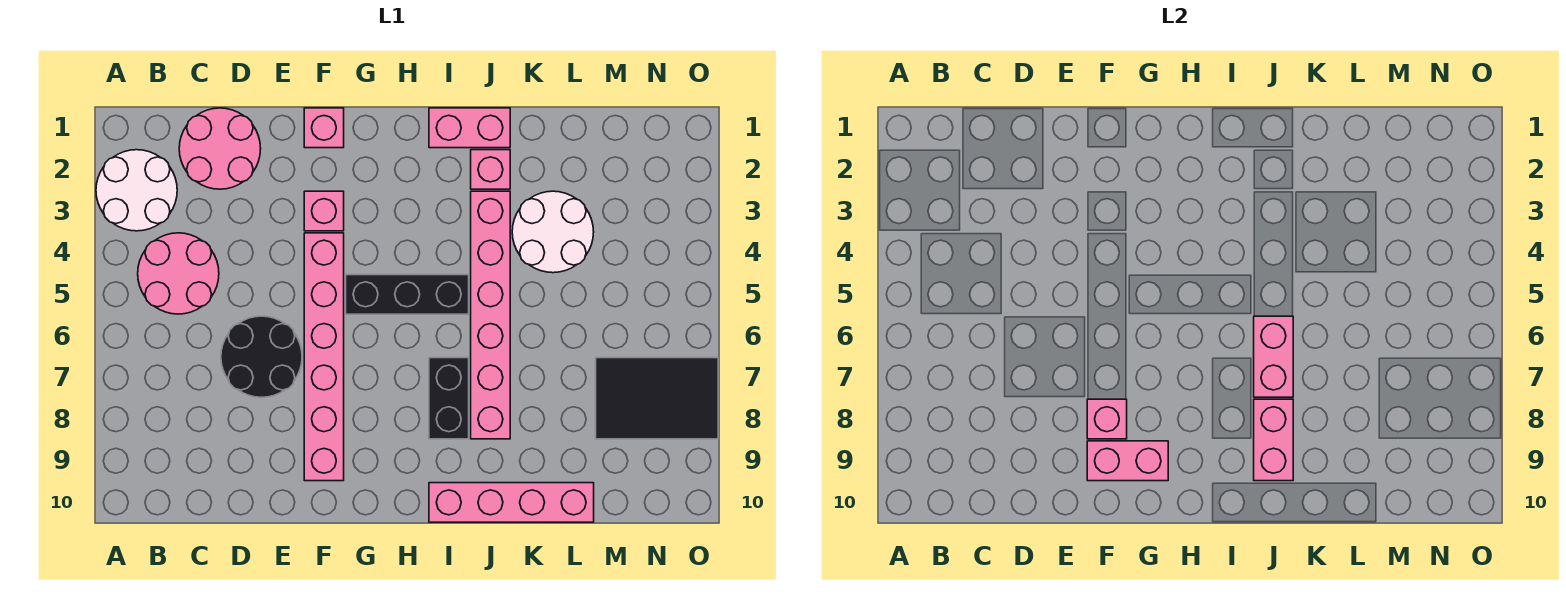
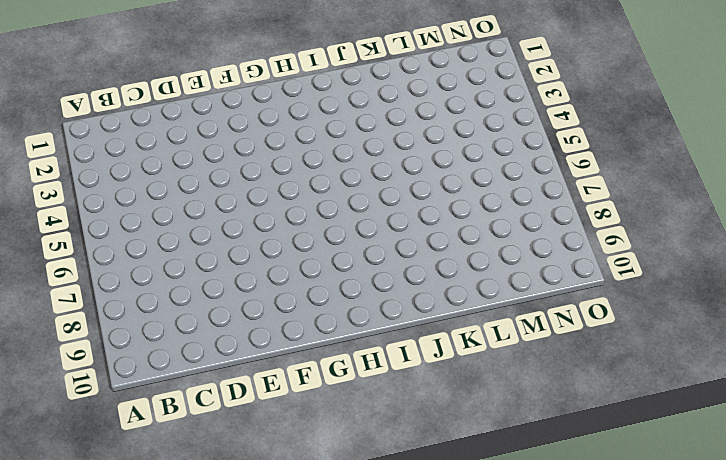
none -> white round brick A2:B3 level 1
none -> pink round brick B4:C5 level 1
none -> pink round brick C1:D2 level 1

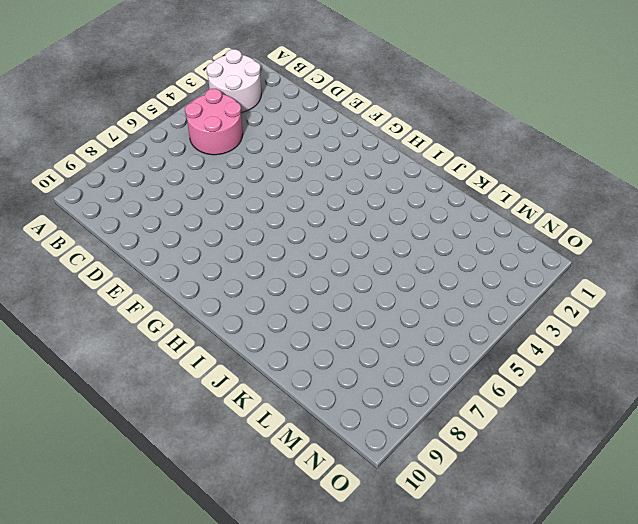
none -> pink round brick C1:D2 level 1
none -> black round brick D6:E7 level 1
none -> pink brick F1 level 1

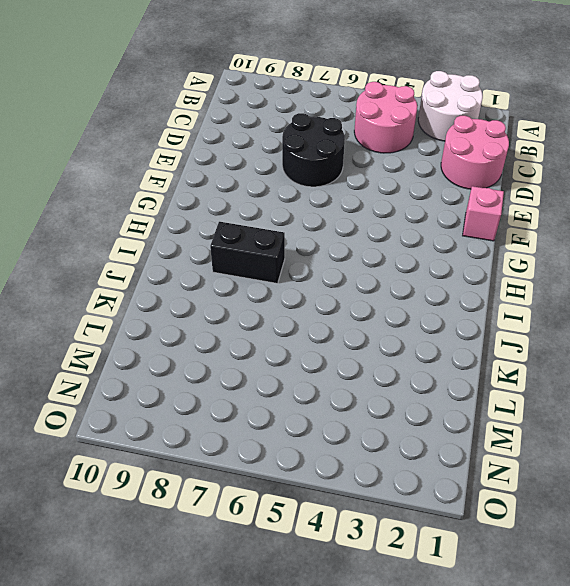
none -> pink brick F3 level 1
none -> pink brick F4:F9 level 1
none -> black brick G5:I5 level 1

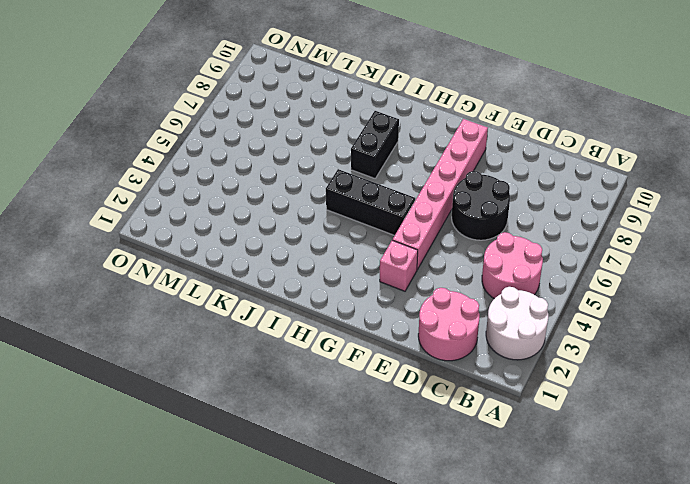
none -> pink brick F1 level 1
none -> pink brick I1:J1 level 1
none -> pink brick I10:L10 level 1

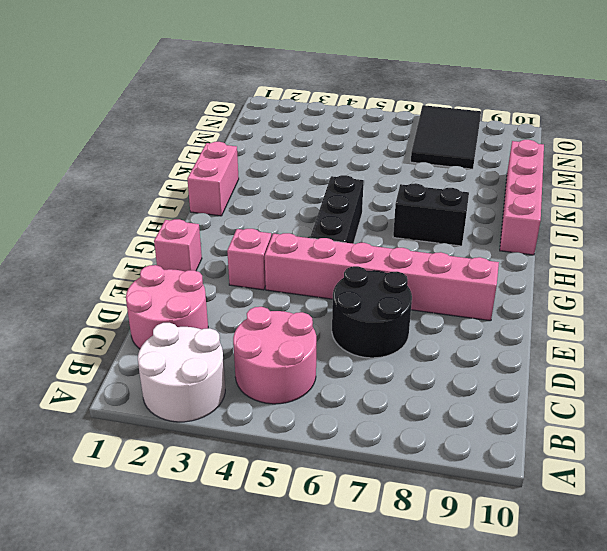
none -> pink brick J2 level 1
none -> pink brick J3:J8 level 1
none -> white round brick K3:L4 level 1

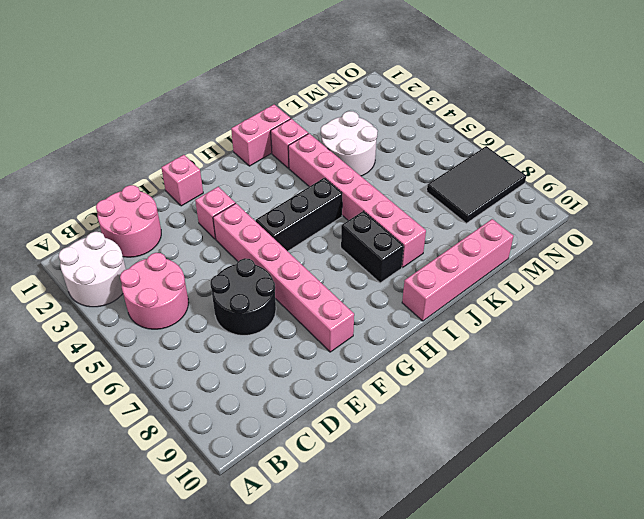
none -> pink brick F8 level 2
none -> pink brick F9:G9 level 2
none -> pink brick J6:J7 level 2

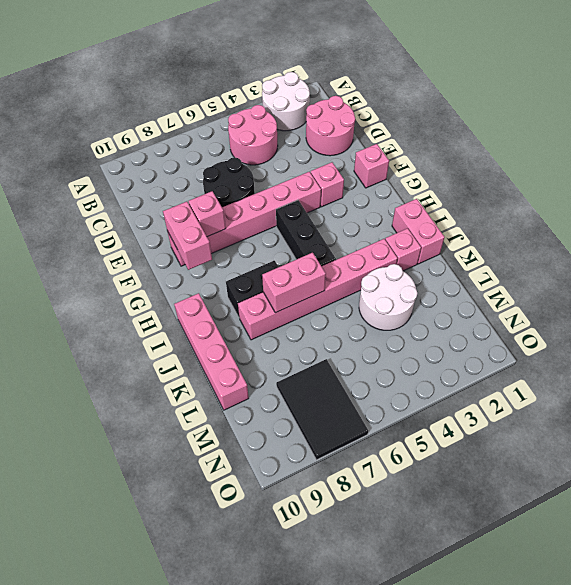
none -> pink brick J8:J9 level 2

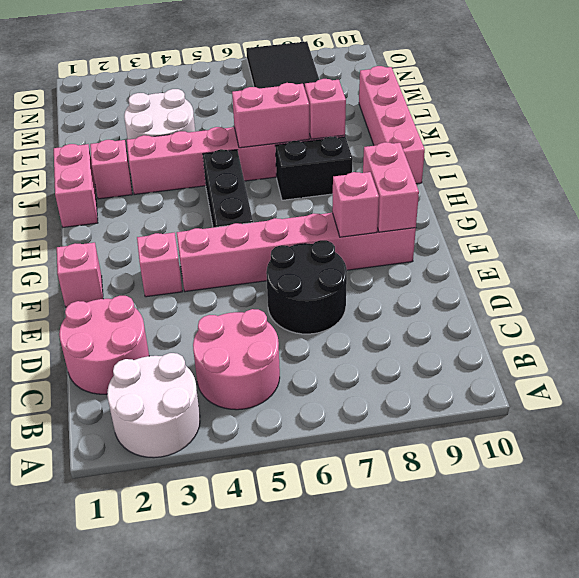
pink brick J8 level 2 -> pink brick J8:J9 level 2

